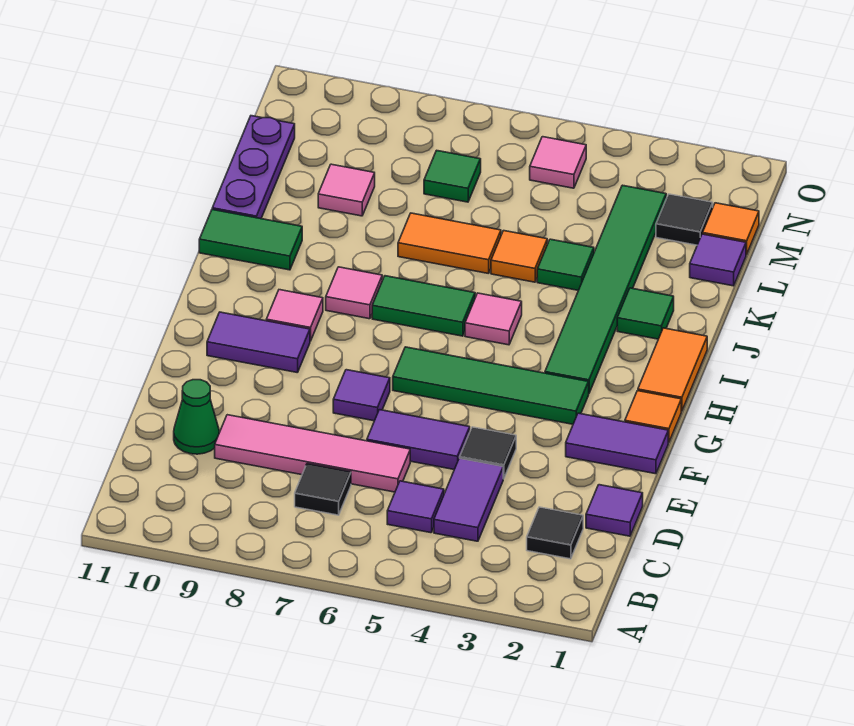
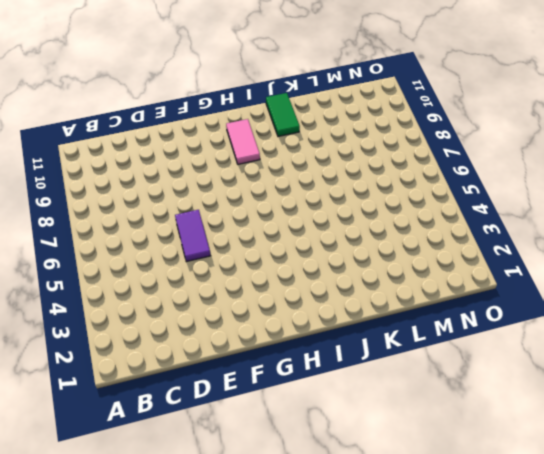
pink tile H9:H10 level 1 -> pink tile H9 level 1
none -> black tile C2 level 1
none -> purple tile C4:D4 level 1
none -> purple tile C5 level 1
none -> black tile C7 level 1

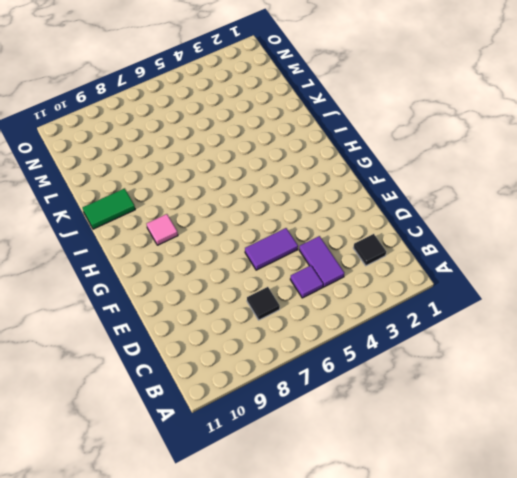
none -> purple tile D1 level 1
none -> pink tile D6:D9 level 1
none -> green cone D10 level 1
none -> black tile E4 level 1

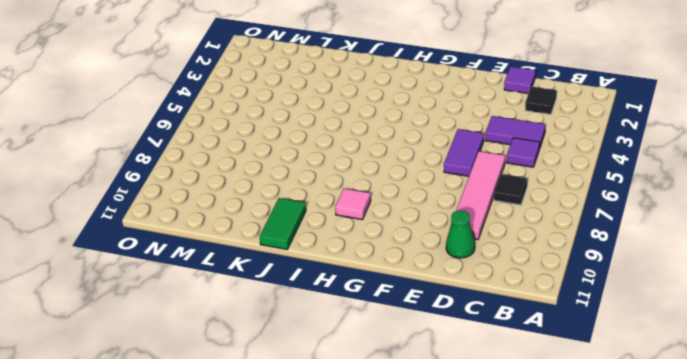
none -> black tile E4 level 1
none -> purple tile F1:F2 level 1
none -> purple tile F7 level 1
none -> orange tile G1 level 1

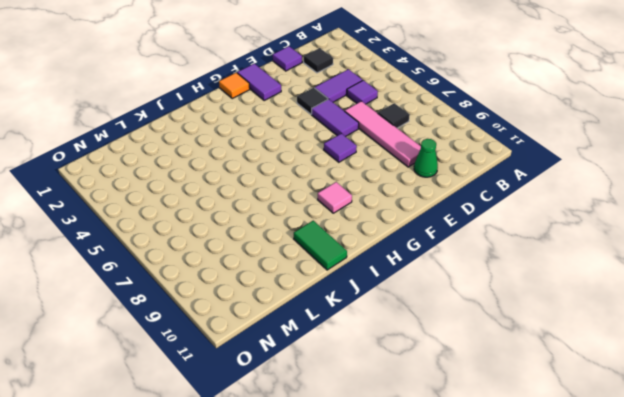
none -> green tile G3:G6 level 1
none -> purple tile G9:G10 level 1
none -> orange tile H1:I1 level 1
none -> green tile H3:M3 level 1

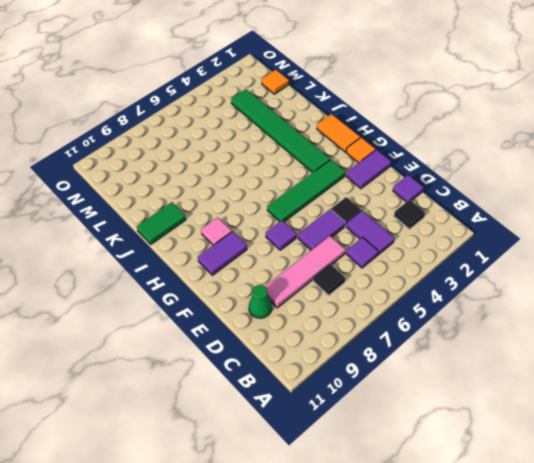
none -> pink tile I5 level 1
none -> green tile I6:I7 level 1
none -> pink tile I8 level 1
none -> green tile J2 level 1

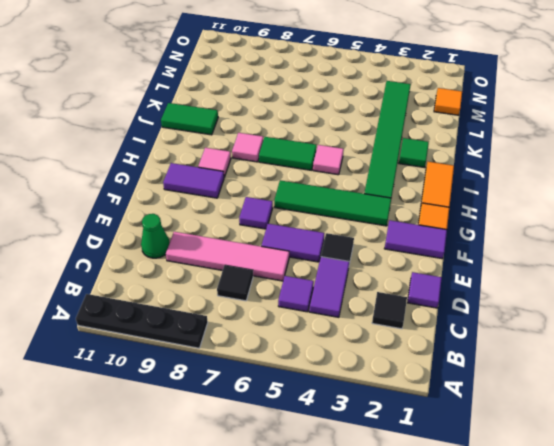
black plate A8:A11 level 1 -> none
none -> green tile K4 level 1
none -> orange tile K5 level 1
none -> orange tile K6:K7 level 1
none -> purple plate K11:M11 level 1

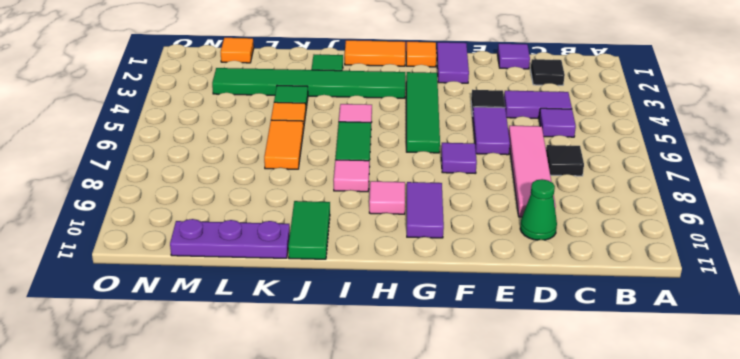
none -> purple tile L1 level 1
none -> pink tile L9 level 1
none -> black tile M2 level 1
none -> green tile M7 level 1

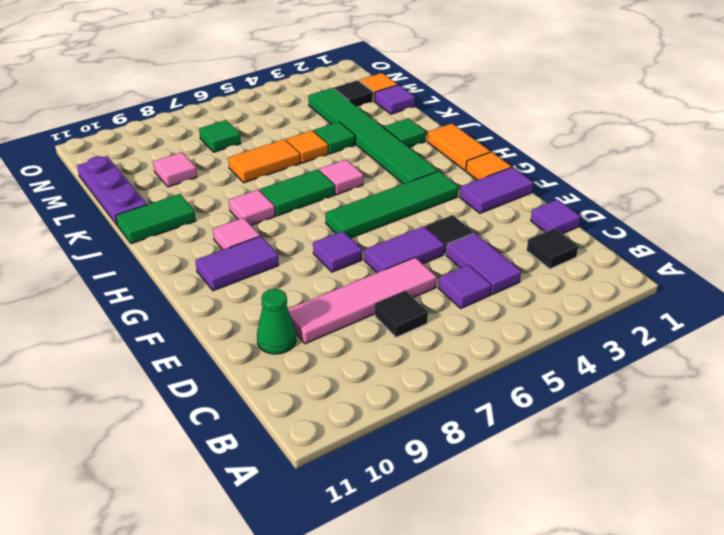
none -> pink tile N5 level 1

